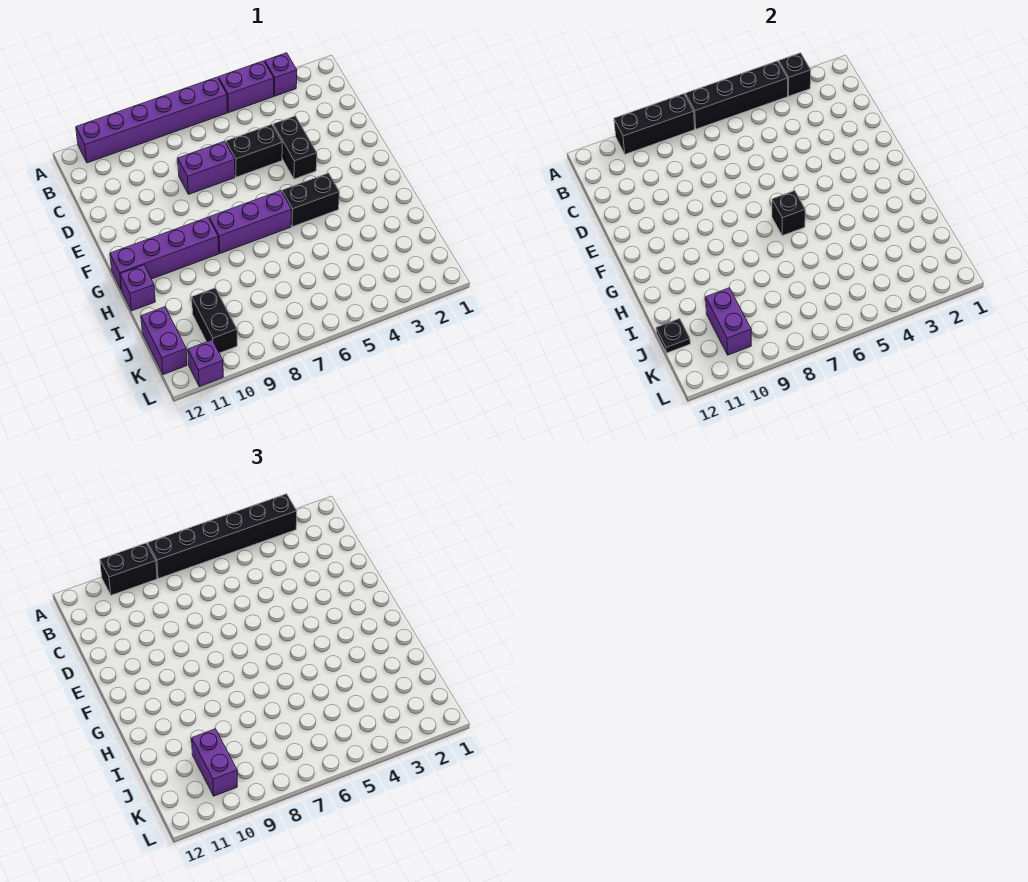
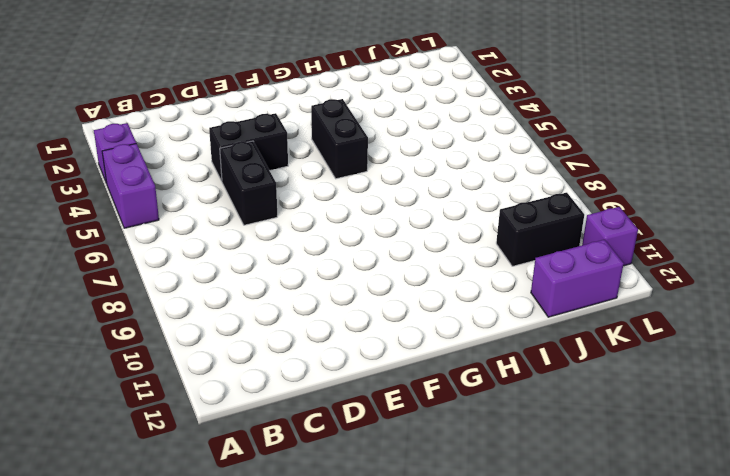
none -> purple brick A6:A11 level 1
none -> purple brick D7:D8 level 1
none -> purple brick G6:G8 level 1

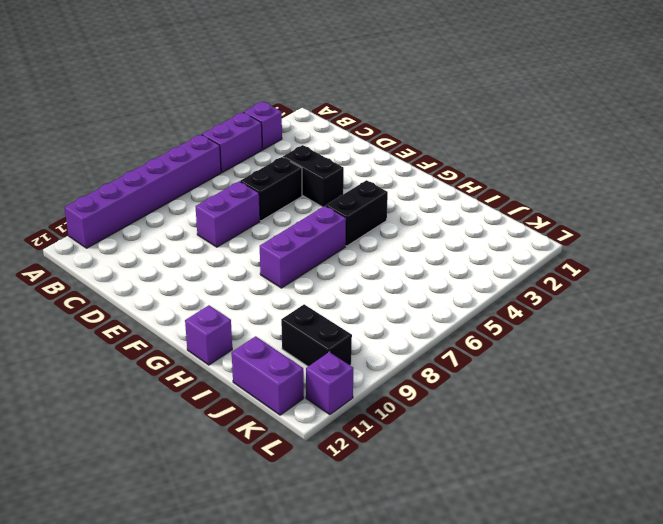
none -> purple brick G9:G12 level 1
none -> black brick A3 level 2
none -> black brick A4:A7 level 2

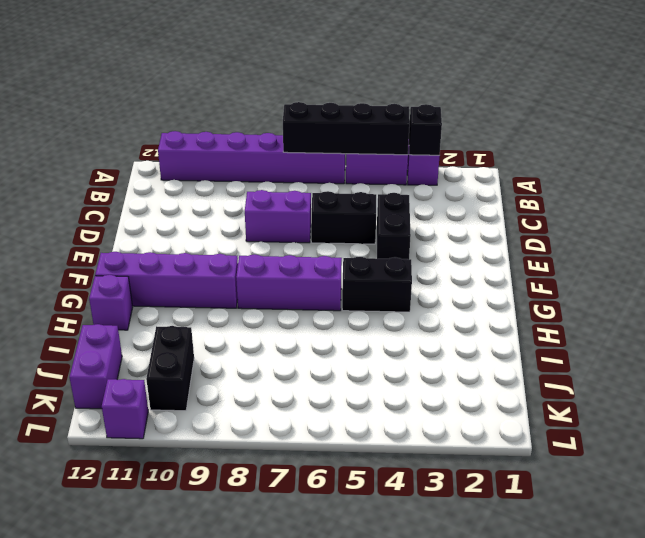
none -> black brick A8:A10 level 2
none -> black brick G6 level 2
none -> purple brick J10:K10 level 2

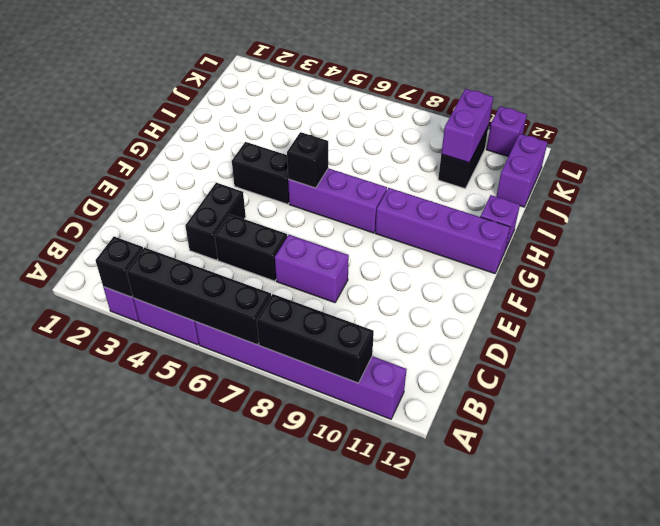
none -> black plate J12 level 2
none -> black brick A3:A8 level 3
none -> black brick A9:A10 level 3

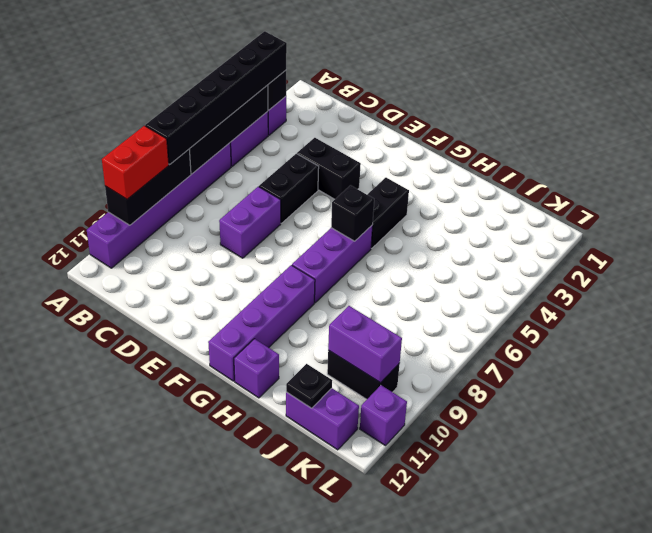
red brick A9:A10 level 3 -> black brick A9:A10 level 3
none -> purple brick J10:K10 level 3

